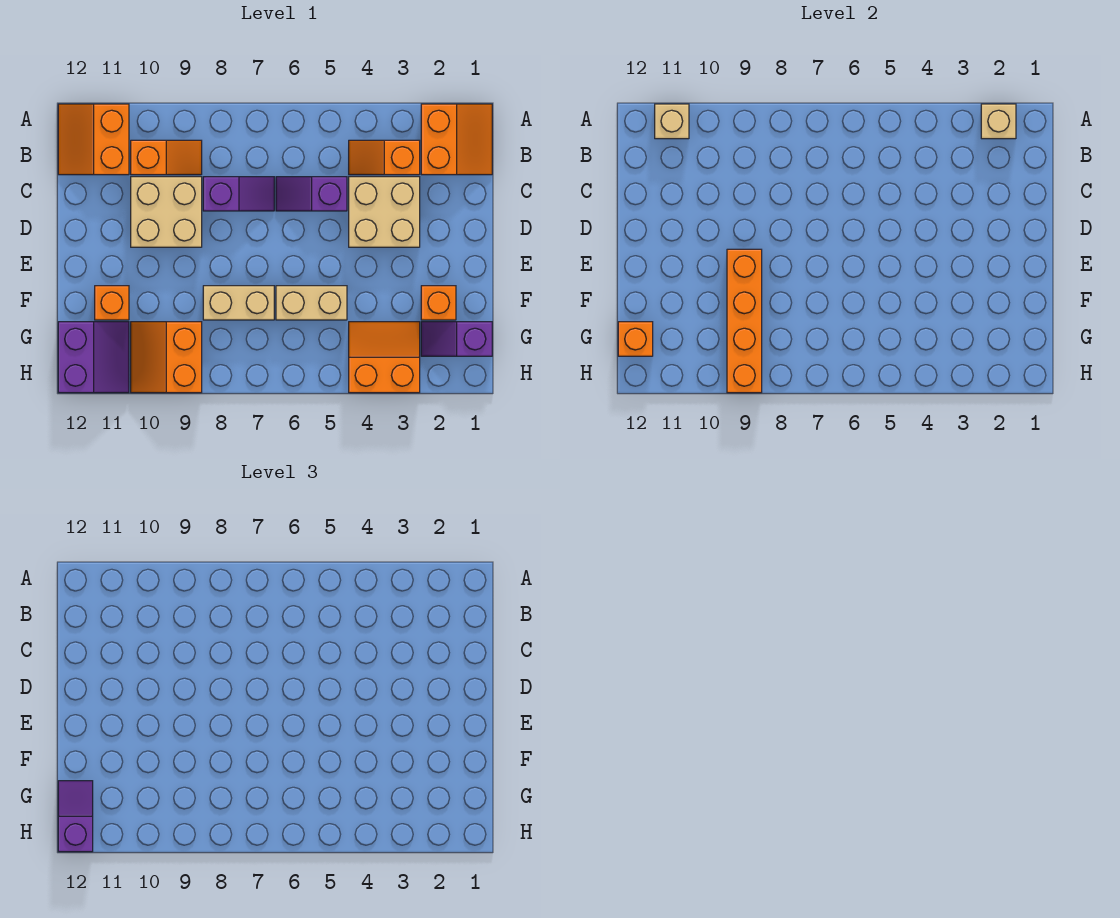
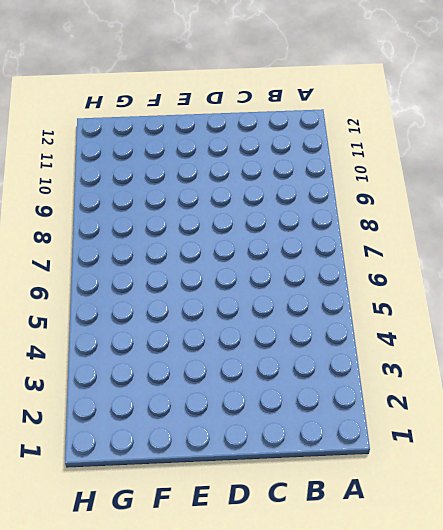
none -> orange slope A1:B2 level 1 top 2
none -> orange slope A11:B12 level 1 top 11
none -> orange slope B3:B4 level 1 top 3

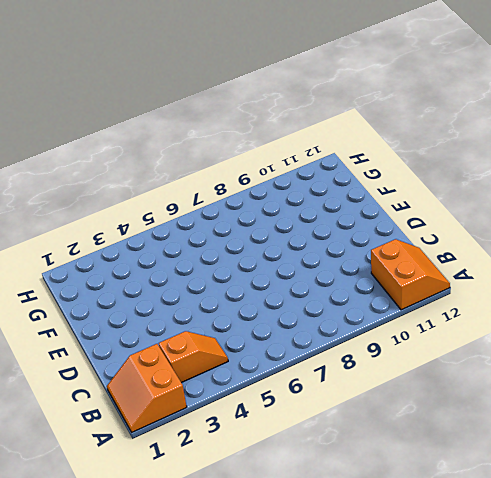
none -> orange slope B9:B10 level 1 top 10
none -> tan brick C3:D4 level 1
none -> purple slope C5:C6 level 1 top 5

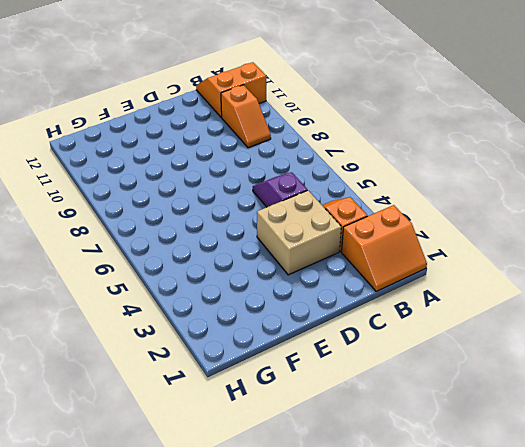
none -> purple slope C7:C8 level 1 top 8
none -> tan brick C9:D10 level 1
none -> orange brick F2 level 1

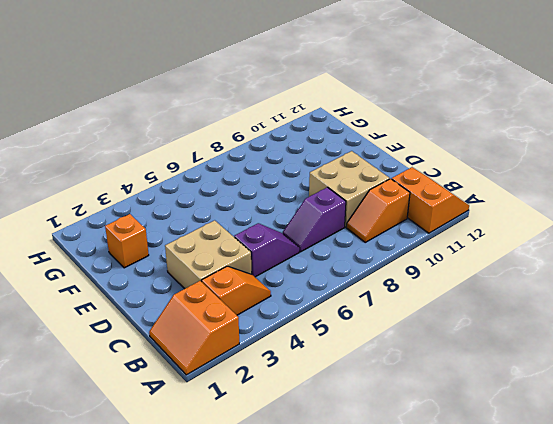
none -> tan brick F5:F6 level 1
none -> tan brick F7:F8 level 1
none -> orange brick F11 level 1

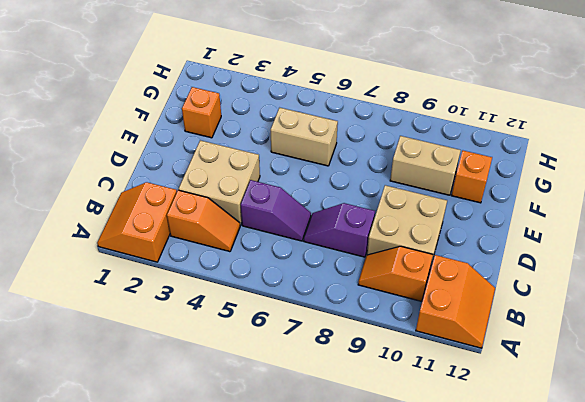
tan brick F9:F10 level 1 -> tan brick F7:F8 level 1
none -> purple slope G1:G2 level 1 top 1
none -> orange slope G3:H4 level 1 top H
none -> orange slope G9:H10 level 1 top 9

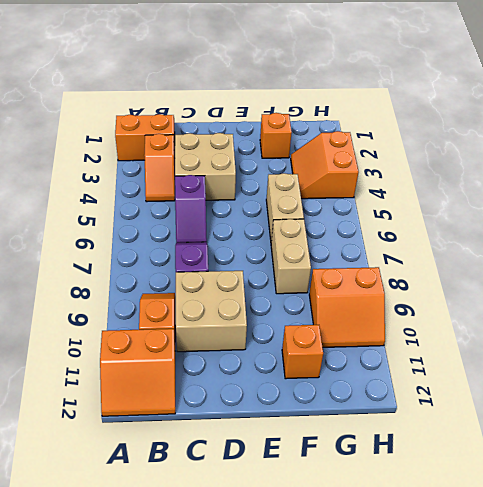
none -> purple slope G1:G2 level 1 top 1
none -> purple slope G11:H12 level 1 top 12
none -> tan brick A2 level 2

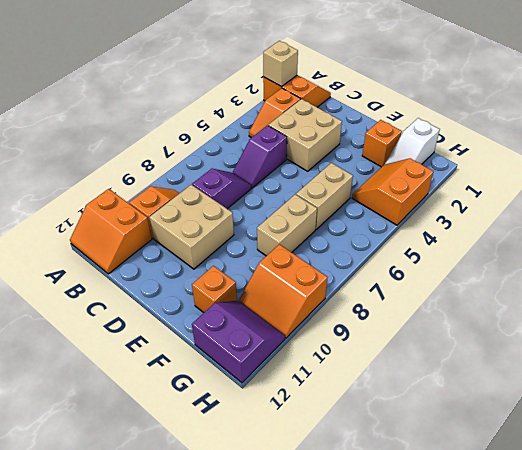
white slope G1:G2 level 1 top 1 -> purple slope G1:G2 level 1 top 1
none -> tan brick A11 level 2
none -> orange brick E9:H9 level 2
none -> orange brick G12 level 2

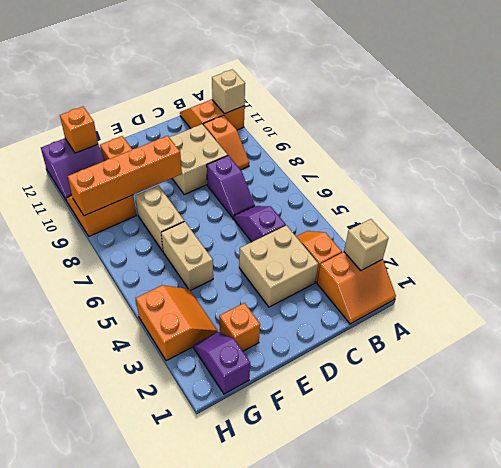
none -> purple slope G12:H12 level 3 top H

